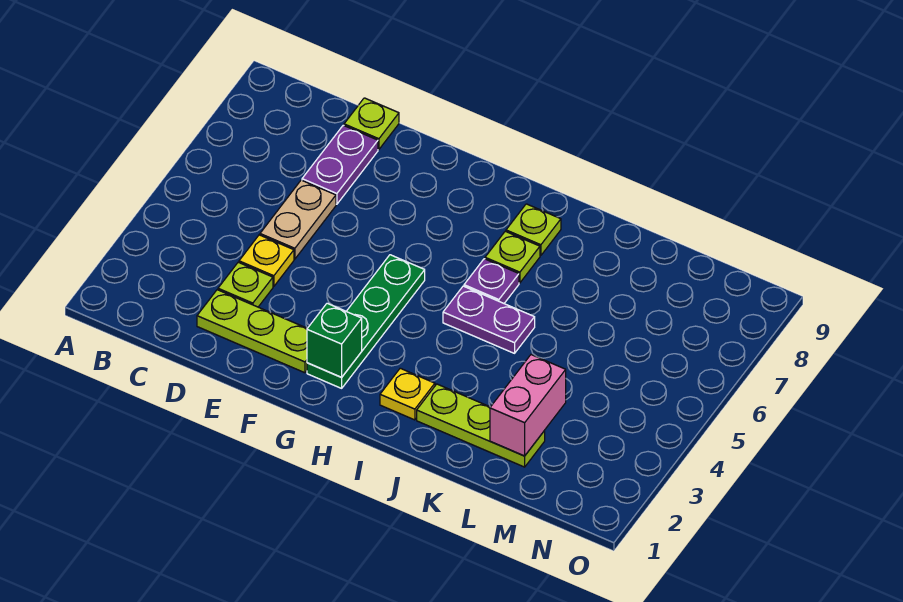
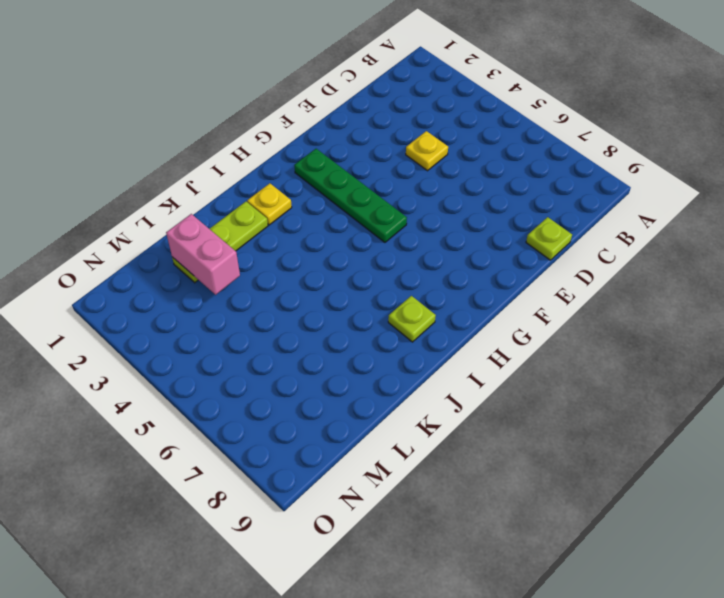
none -> lime plate D2:F2 level 1
none -> lime plate D3 level 1
none -> tan plate D5:D6 level 1

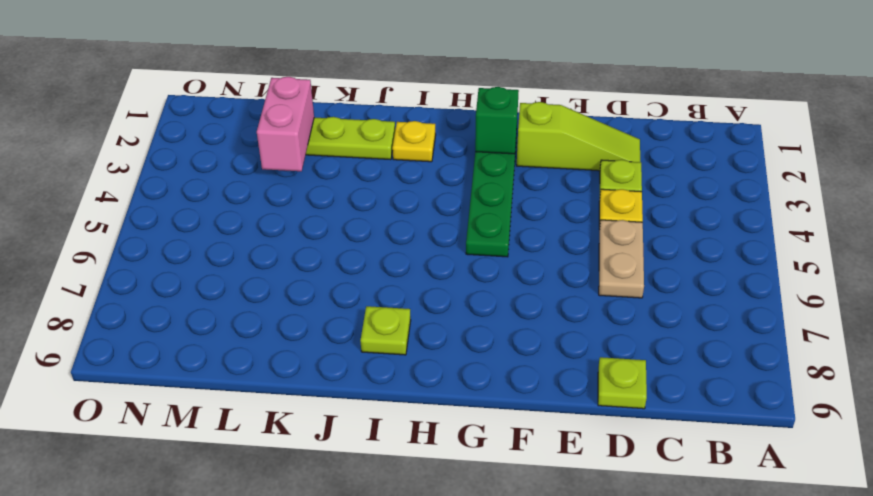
lime slope D2:F2 level 1 top F -> lime plate D2:F2 level 1
none -> purple plate D7:D8 level 1
none -> purple plate I5:J5 level 1
none -> purple plate I6 level 1

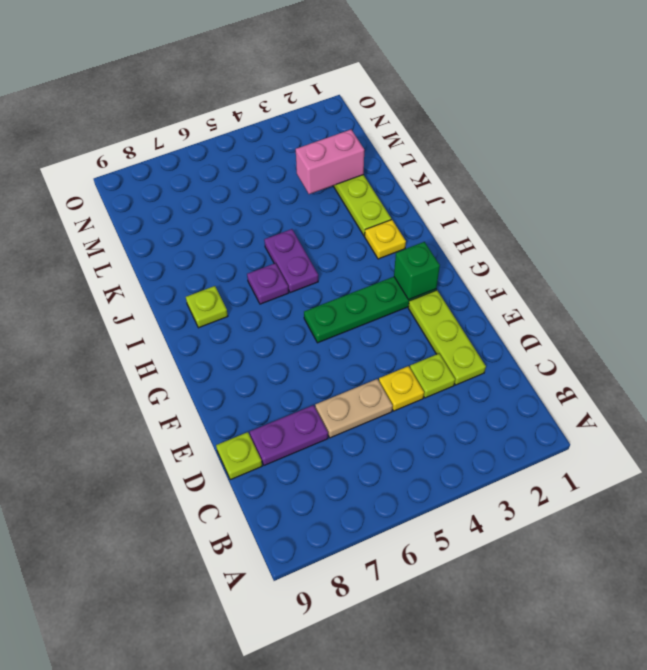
none -> lime plate I7 level 1

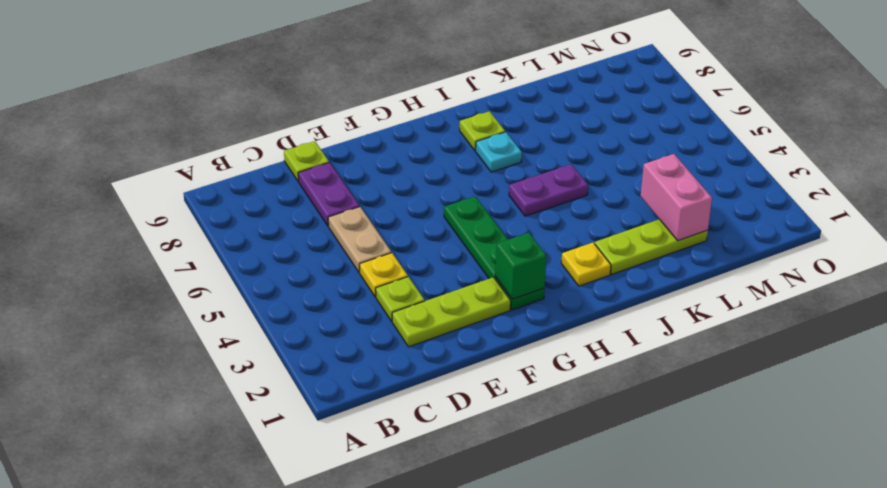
cyan plate I7 level 1 -> lime plate I7 level 1
none -> purple plate I6 level 1

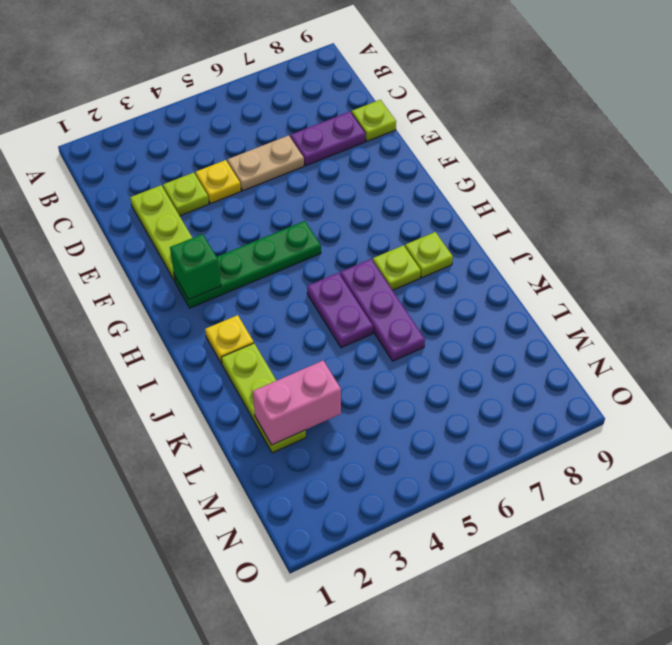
purple plate I6:K6 level 1 -> purple plate I6 level 1

